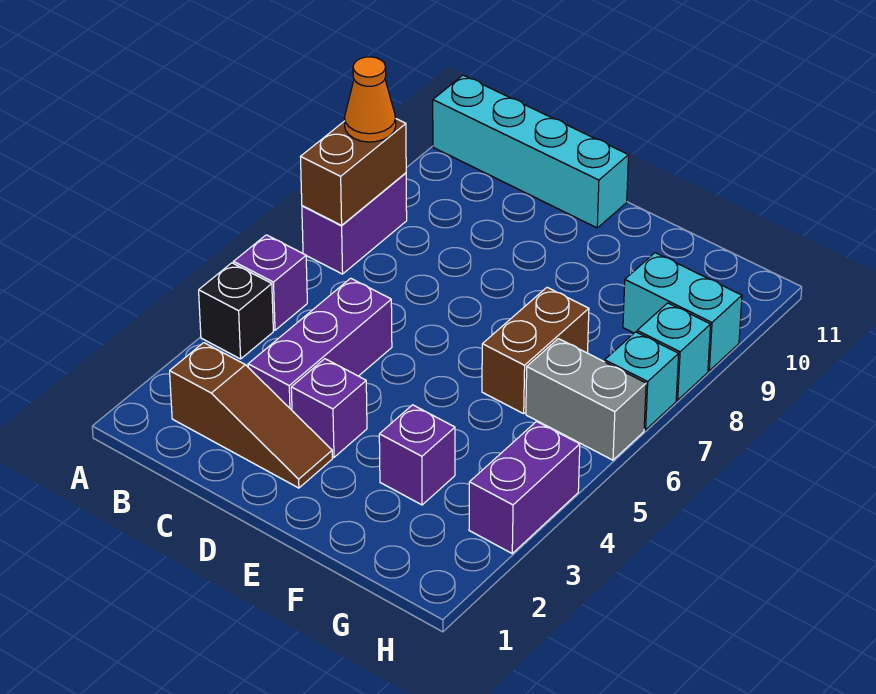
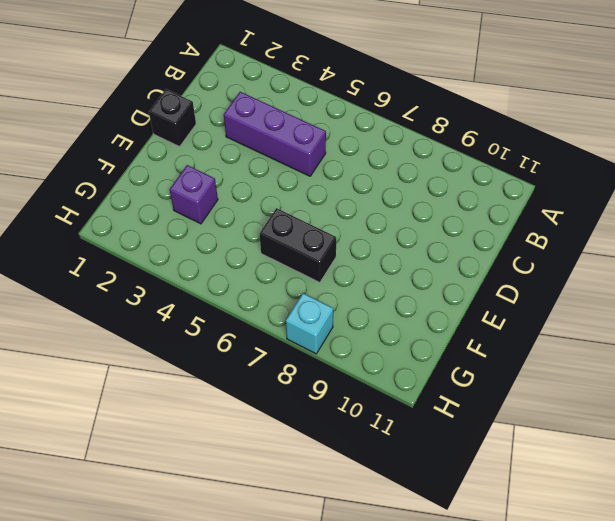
black brick D1 level 1 -> black brick A4 level 1
black brick F6:F7 level 1 -> brown brick F6:F7 level 1
none -> purple brick A5 level 1
none -> purple brick A7:A8 level 1
none -> cyan brick A11:D11 level 1

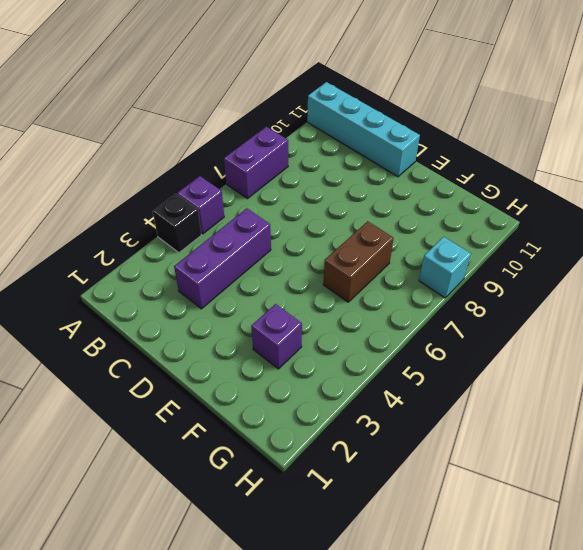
none -> brown slope B2:D2 level 1 top B
none -> purple brick D3 level 1
none -> grey brick G6:H6 level 1

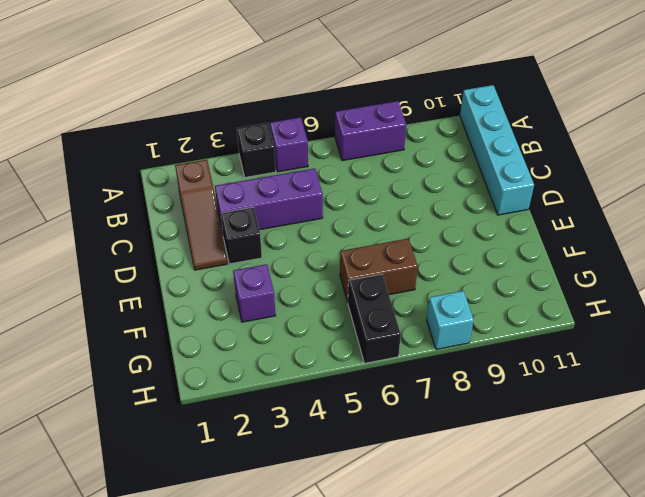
black brick D3 level 1 -> purple brick D3 level 1
black brick G6:H6 level 1 -> grey brick G6:H6 level 1
none -> cyan brick G9:H9 level 1
none -> purple brick H3:H4 level 1
none -> cyan brick H7 level 1

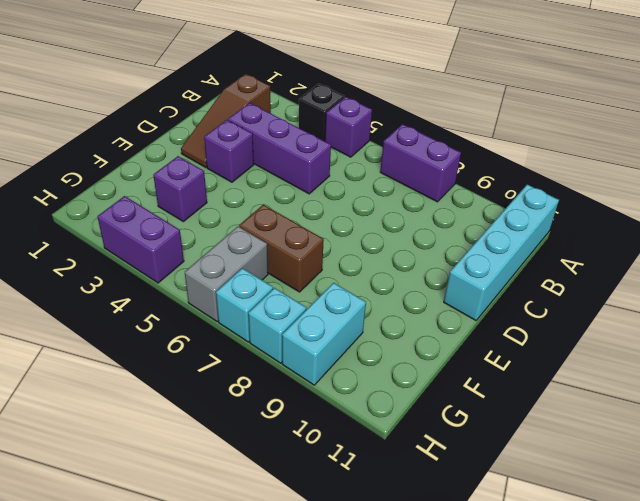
none -> brown brick A7:A8 level 2
none -> orange cone A8 level 3

